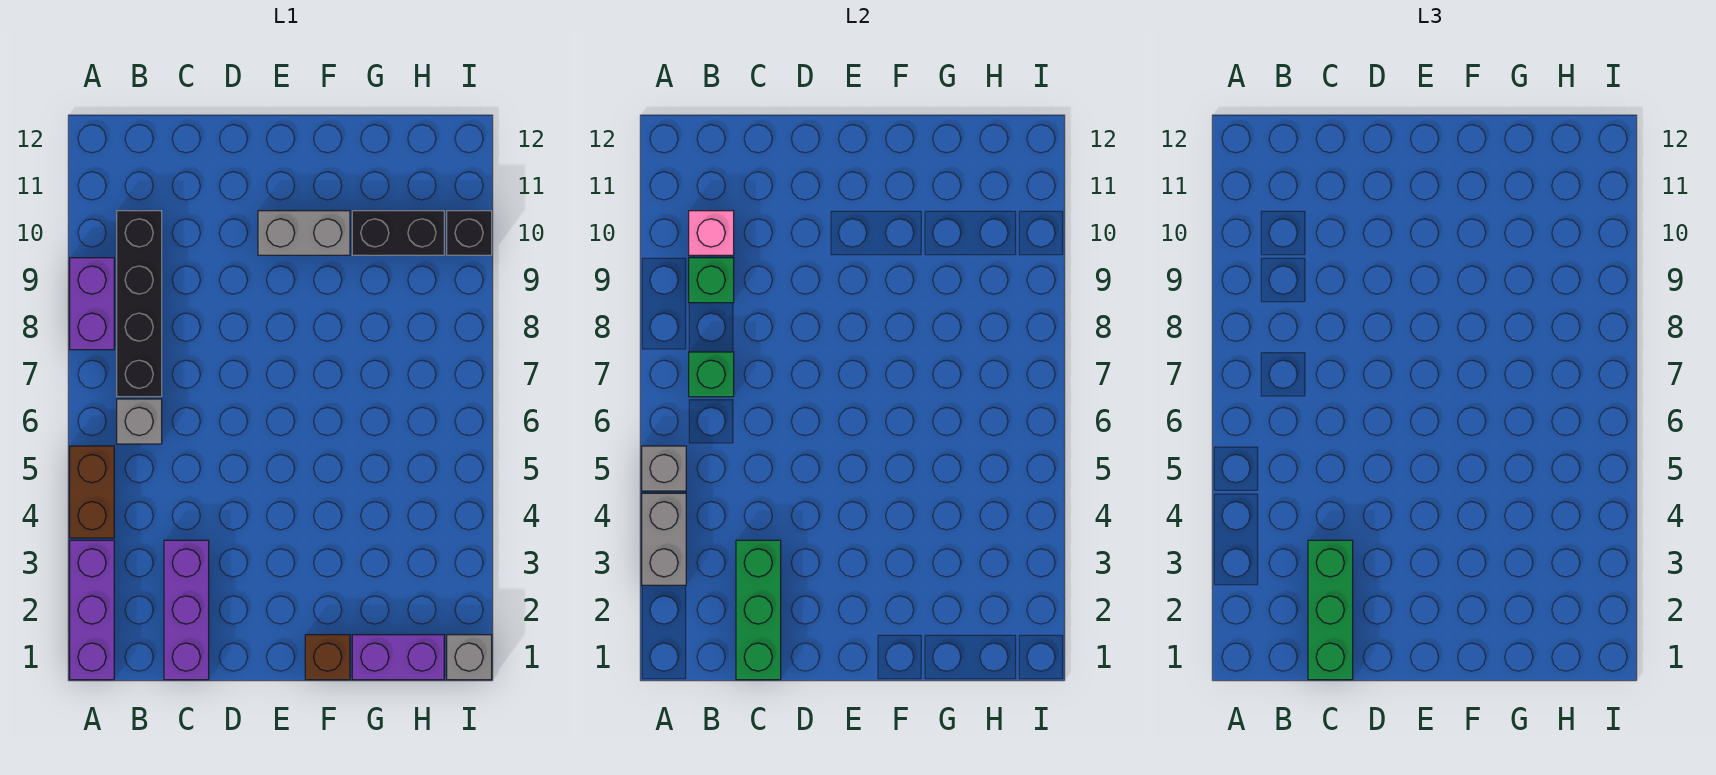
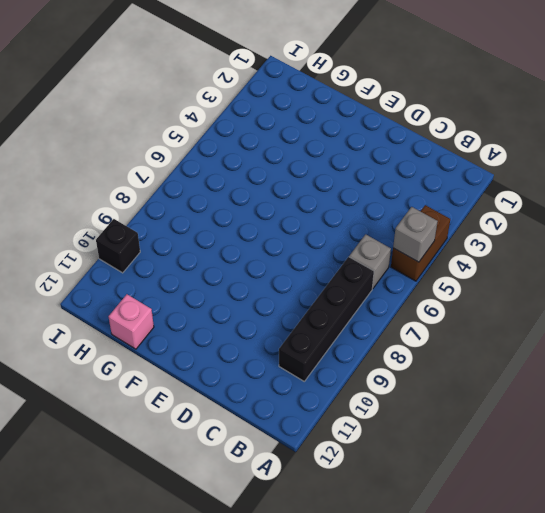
pink brick G12 level 1 -> pink brick B10 level 2
none -> purple brick A1:A3 level 1
none -> purple brick A8:A9 level 1
none -> purple brick C1:C3 level 1

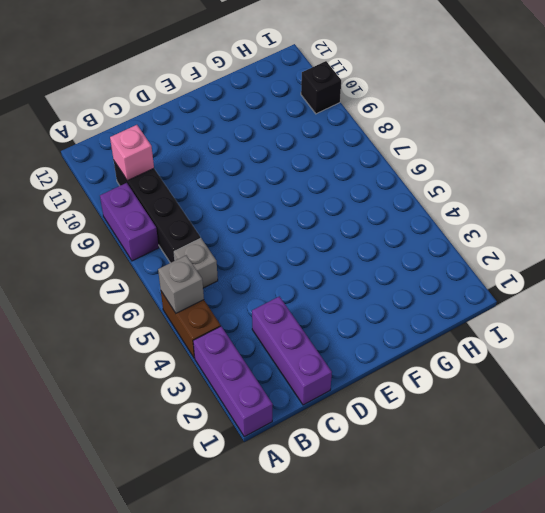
none -> grey brick E10:F10 level 1
none -> brown brick F1 level 1
none -> purple brick G1:H1 level 1

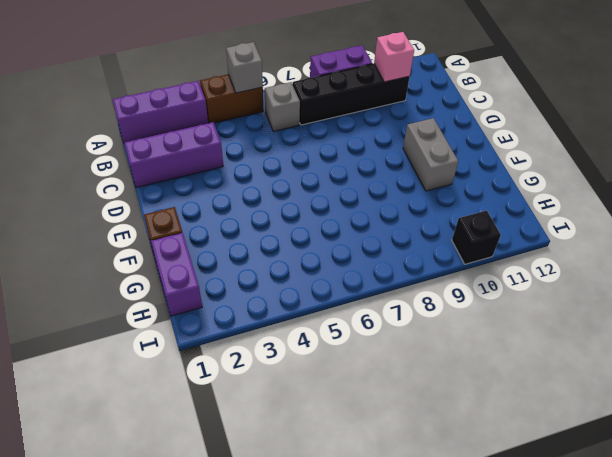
none -> black brick G10:H10 level 1
none -> grey brick I1 level 1
none -> grey brick A3:A4 level 2

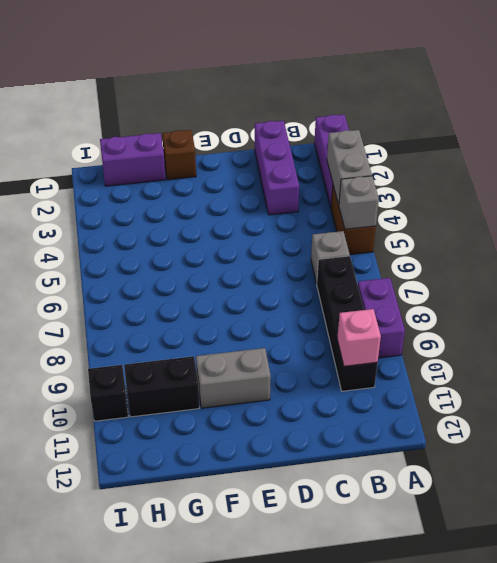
none -> grey brick I1 level 1
none -> green brick B7 level 2
none -> green brick B9 level 2

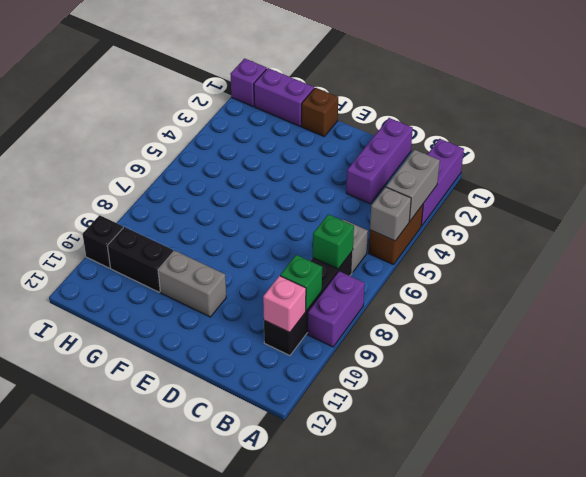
purple brick I1 level 1 -> grey brick I1 level 1
none -> green brick C1:C3 level 2
none -> green brick C1:C3 level 3

